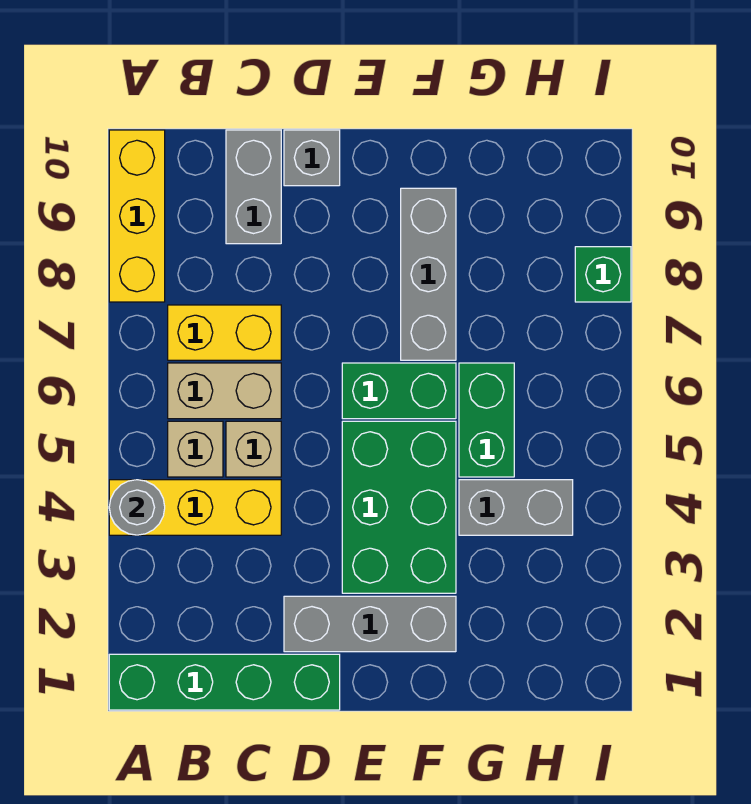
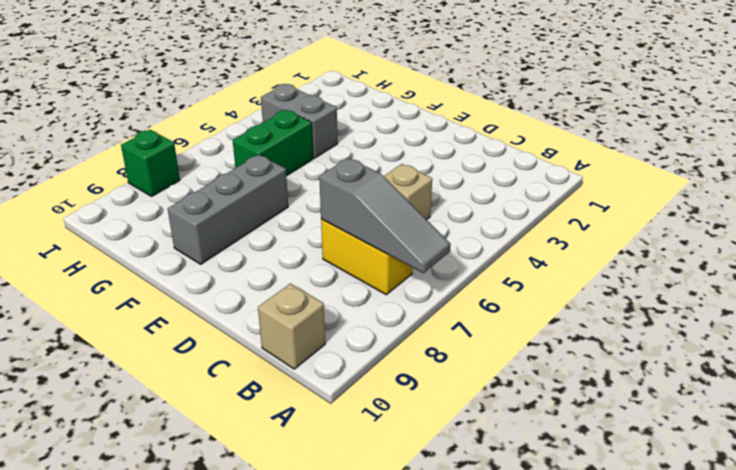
grey slope A7:C7 level 2 top C -> none
tan brick B10 level 1 -> tan brick B5 level 1
none -> green brick A1:D1 level 1
none -> yellow brick A4:C4 level 1
none -> yellow brick A8:A10 level 1

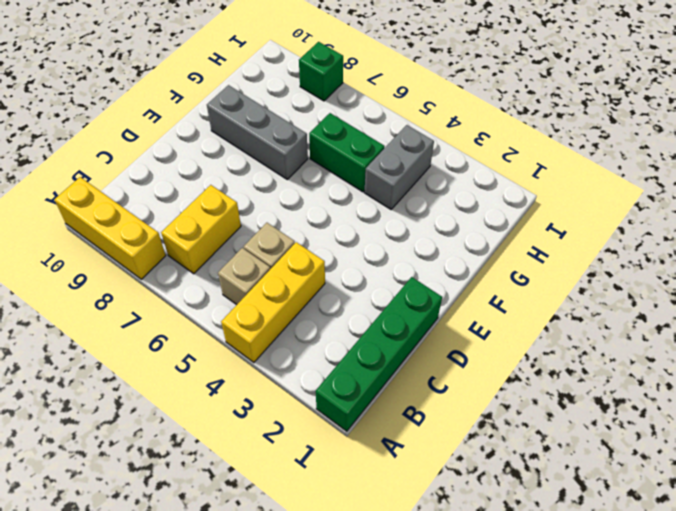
none -> tan brick B6:C6 level 1
none -> grey brick C9:C10 level 1
none -> grey brick D2:F2 level 1

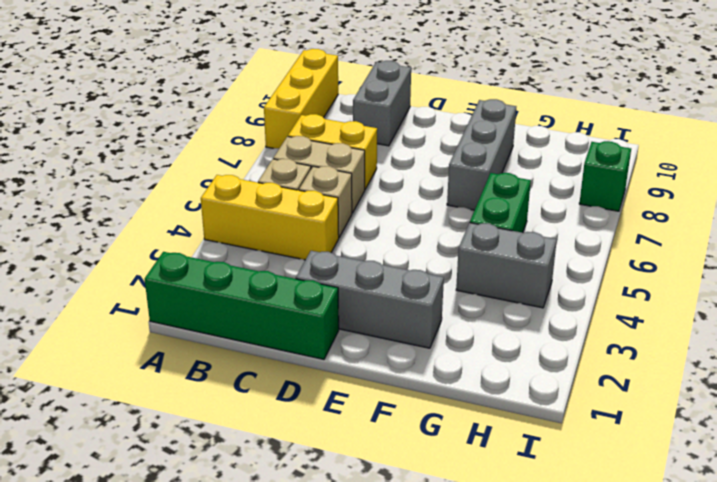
none -> grey brick D10 level 1
none -> green brick E3:F5 level 1
none -> green brick E6:F6 level 1

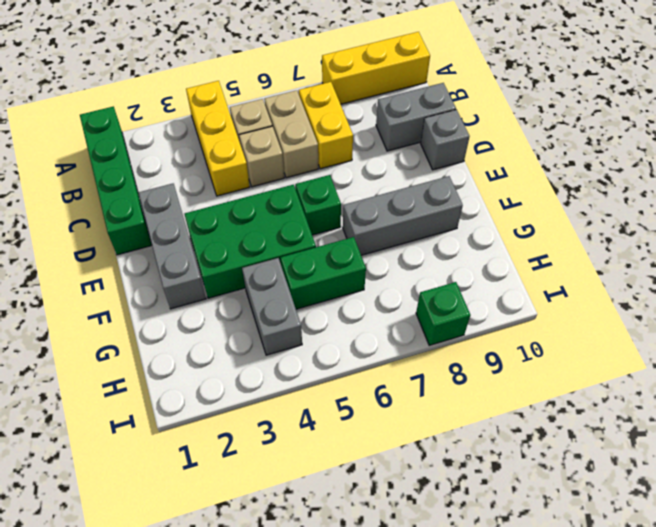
green brick E6 level 1 -> green brick E6:F6 level 1
none -> grey round brick A4 level 2

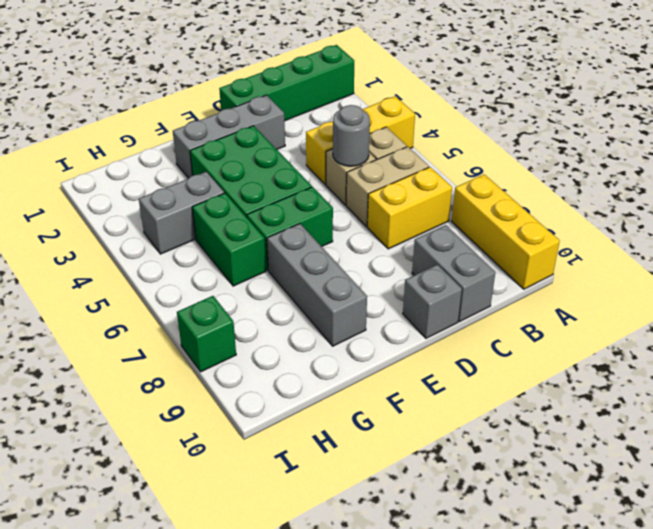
grey round brick C5 level 2 -> grey round brick A4 level 2

